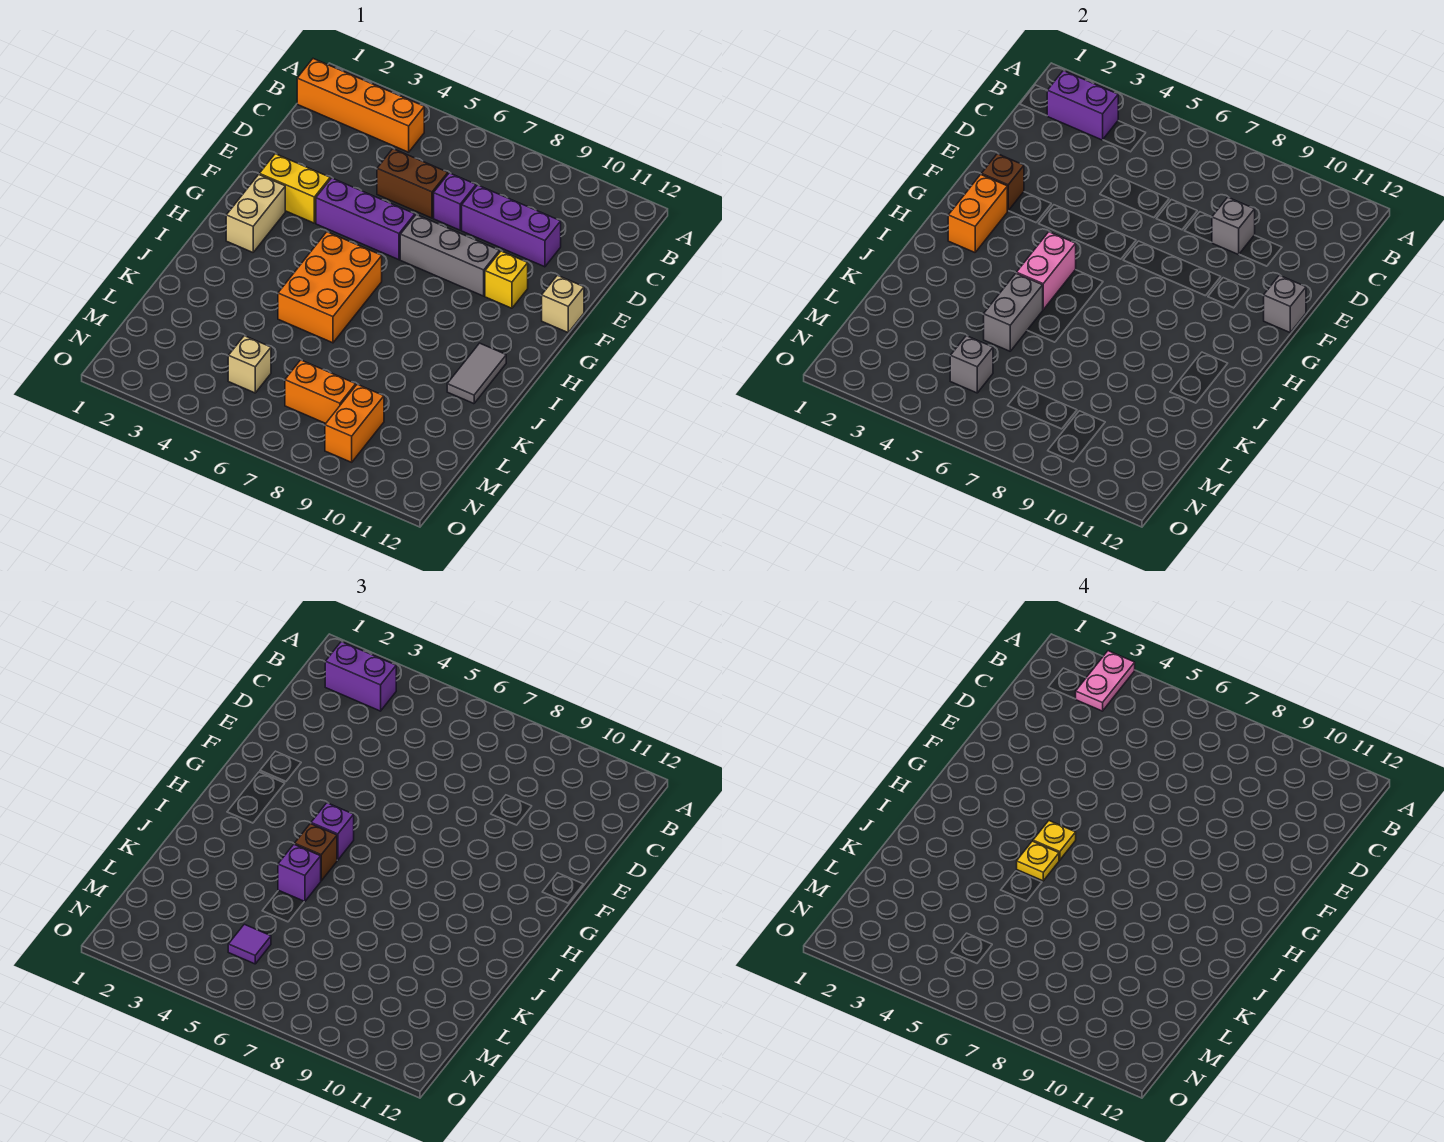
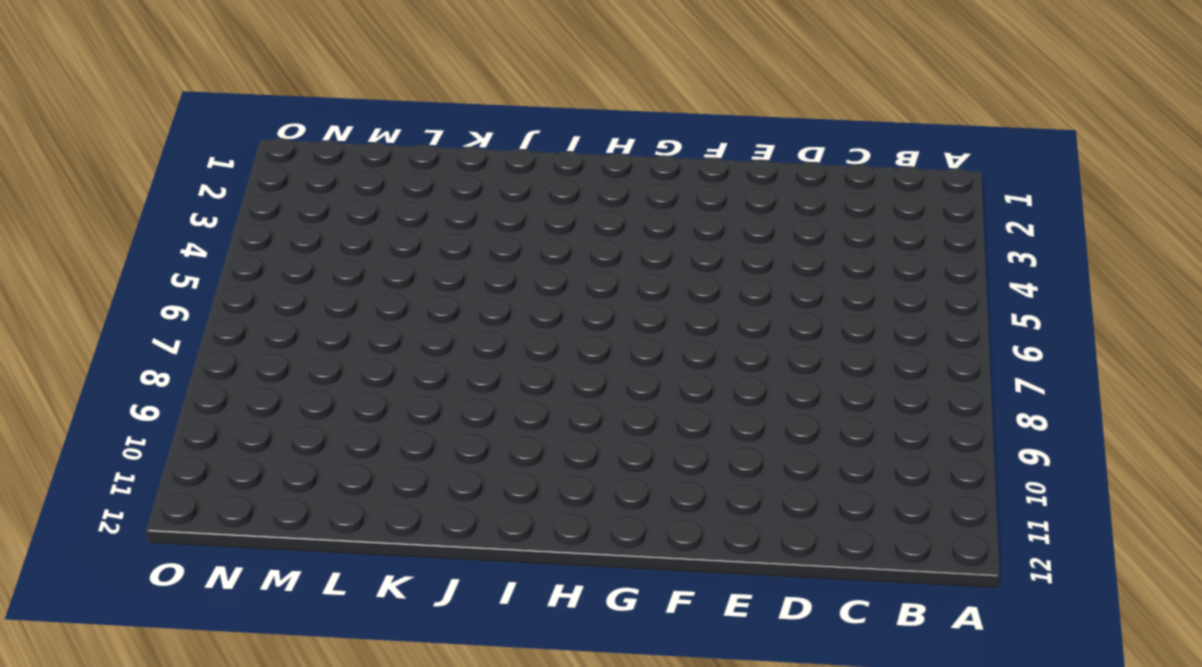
none -> orange brick B1:B4 level 1
none -> brown brick D5:D6 level 1
none -> purple brick D7 level 1
none -> purple brick D8:D10 level 1

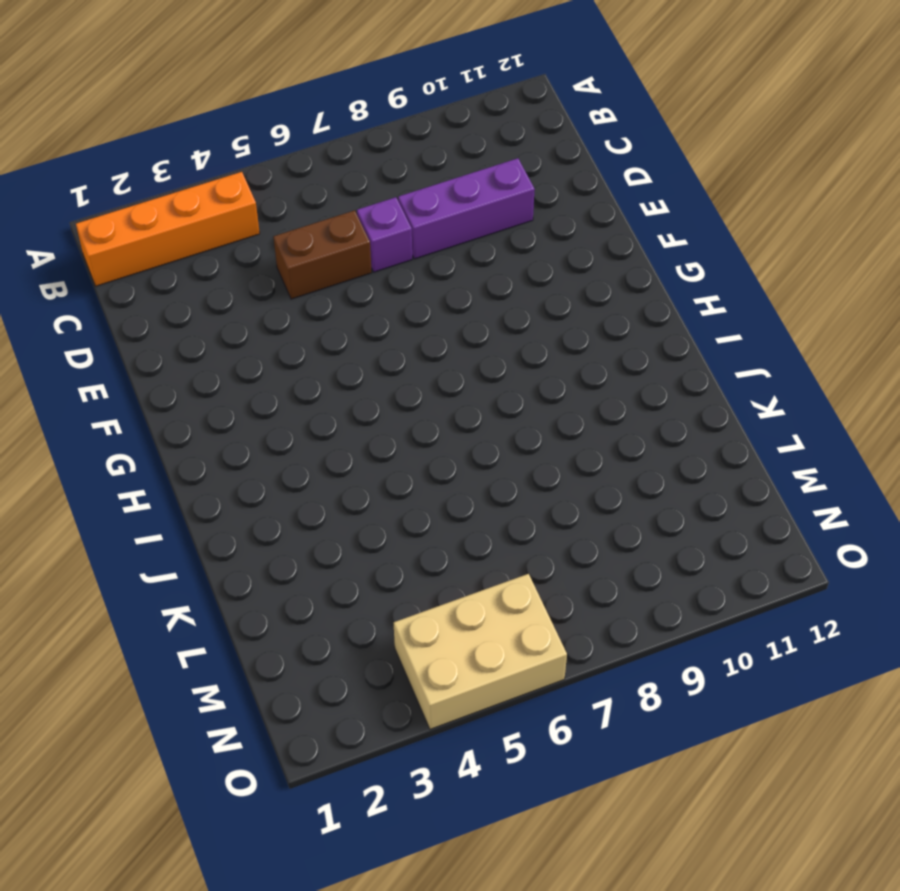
tan brick N4:O6 level 1 -> none
none -> yellow brick F2:F3 level 1
none -> purple brick F4:F6 level 1
none -> grey brick F7:F9 level 1
none -> yellow brick F10 level 1

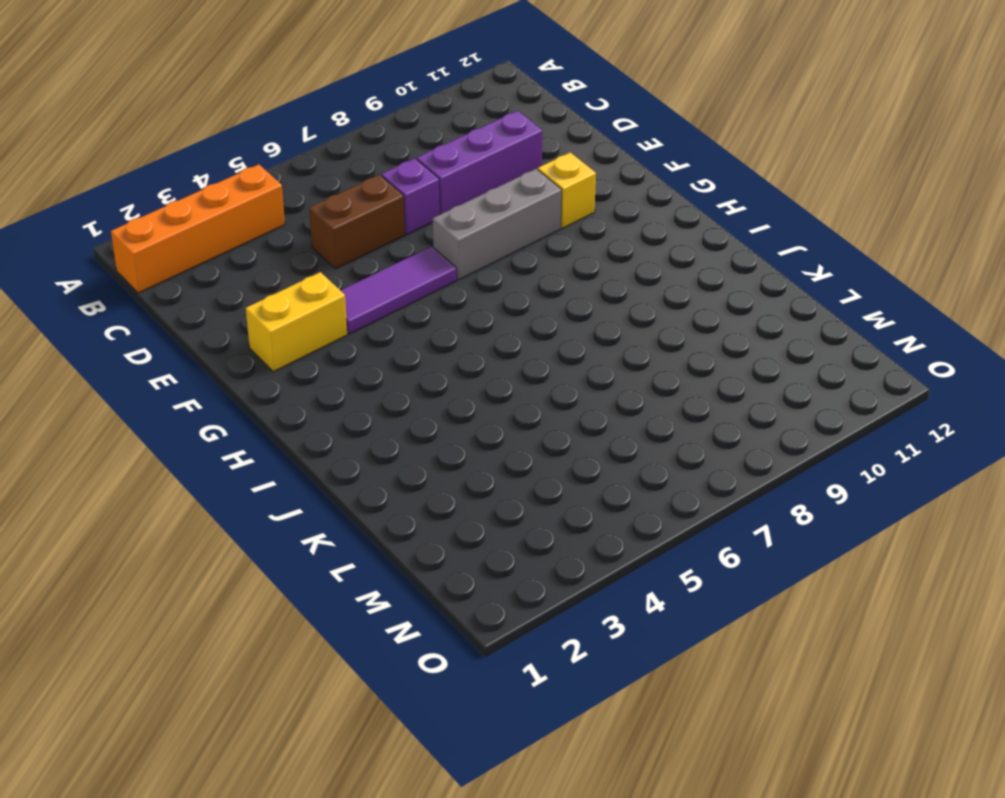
purple tile F4:F6 level 1 -> purple brick F4:F6 level 1
none -> tan brick F12 level 1
none -> tan brick G2:H2 level 1
none -> orange brick H5:J6 level 1
none -> grey tile I11:J11 level 1

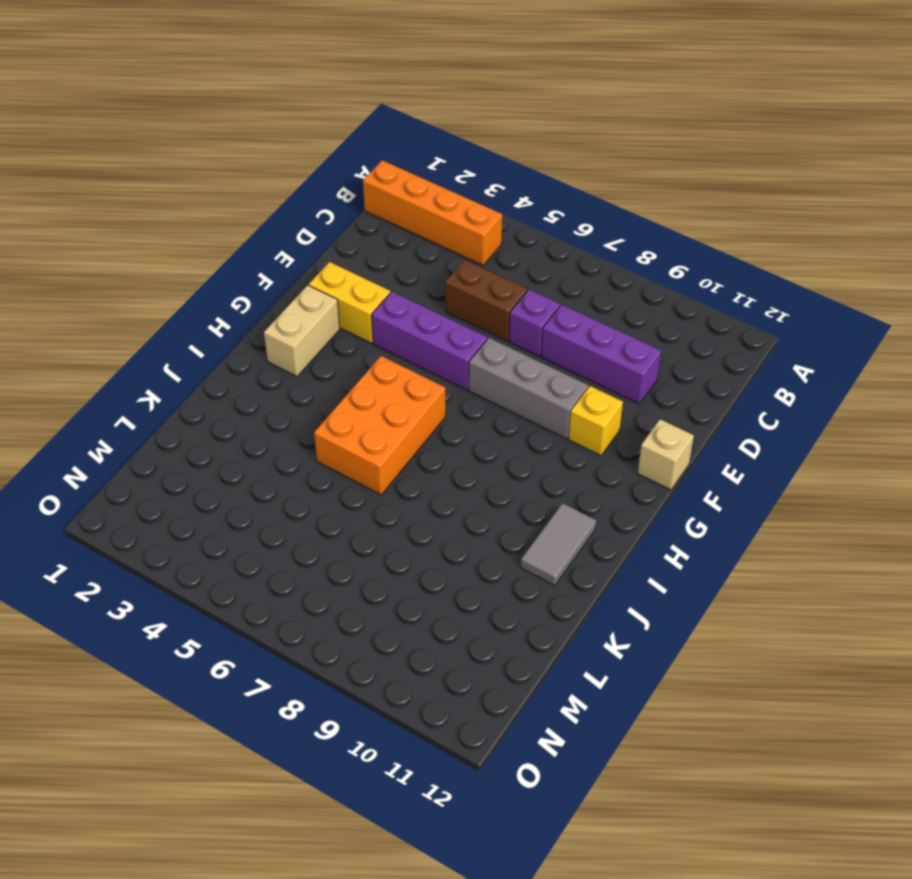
none -> tan brick M5 level 1
none -> orange brick M7:M8 level 1
none -> orange brick M9:N9 level 1
none -> purple brick B2:B3 level 2

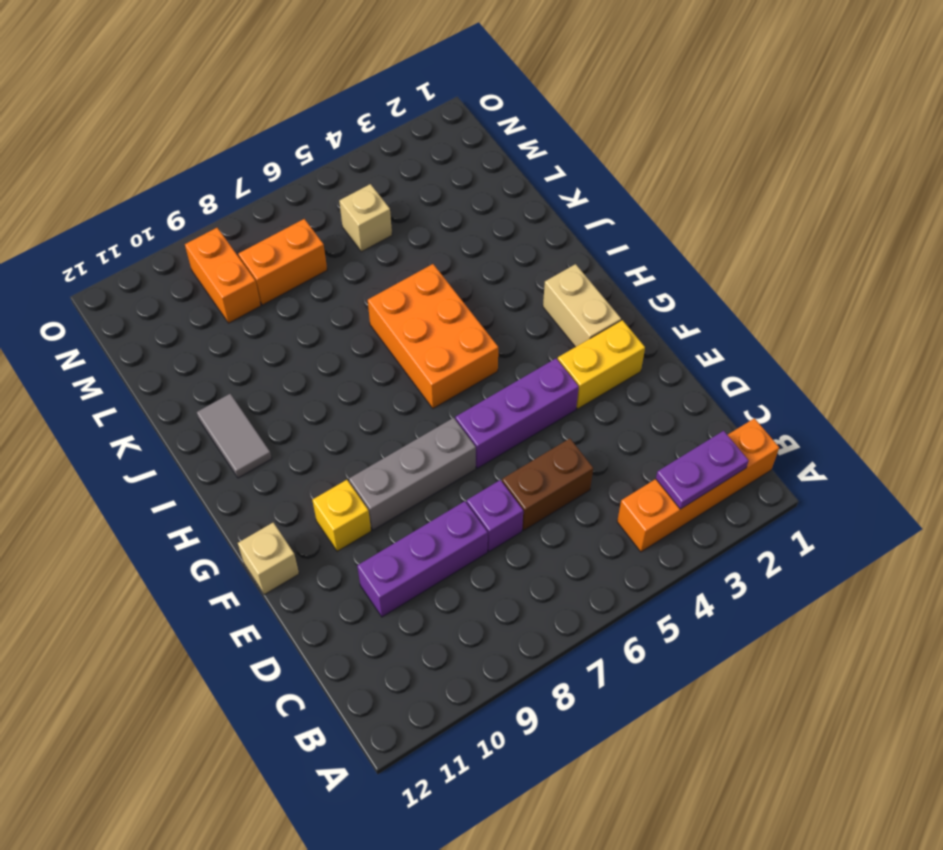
purple plate B2:B3 level 2 -> purple brick B2:B3 level 2
none -> grey brick D9 level 2
none -> brown brick F2 level 2
none -> grey brick F12 level 2
none -> orange brick G2:H2 level 2

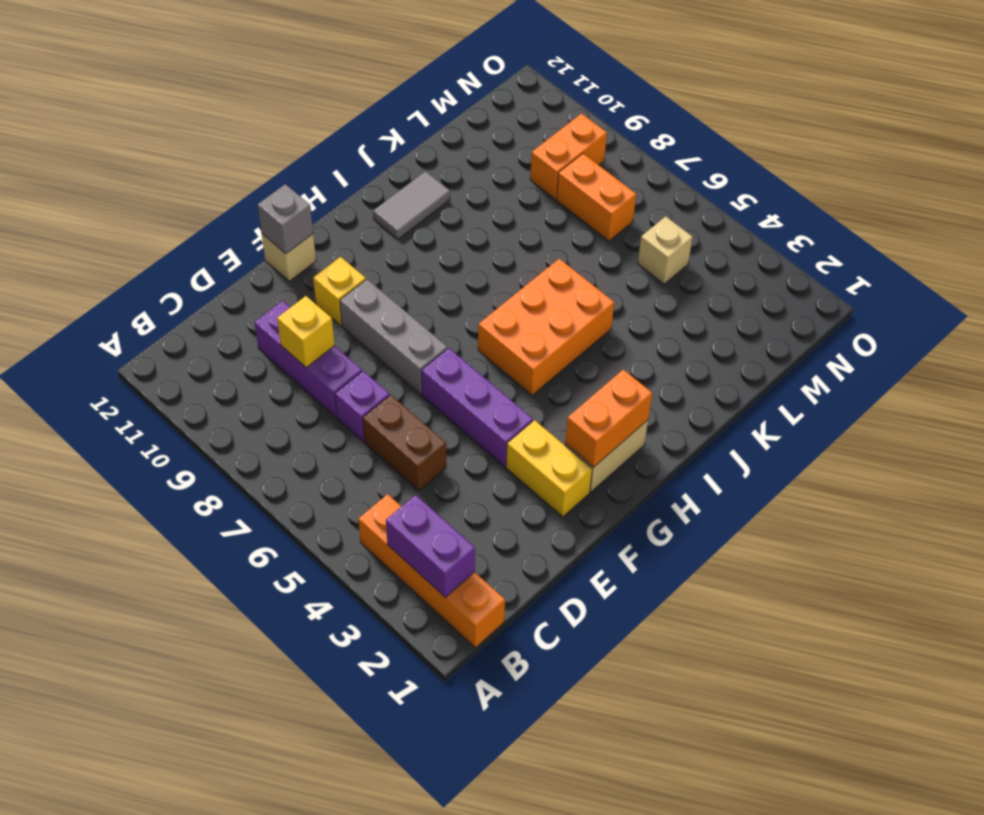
yellow brick D9 level 2 -> grey brick D9 level 2
none -> brown brick F2 level 2
none -> pink brick H5:I5 level 2
none -> grey brick J5:K5 level 2
none -> grey brick M5 level 2

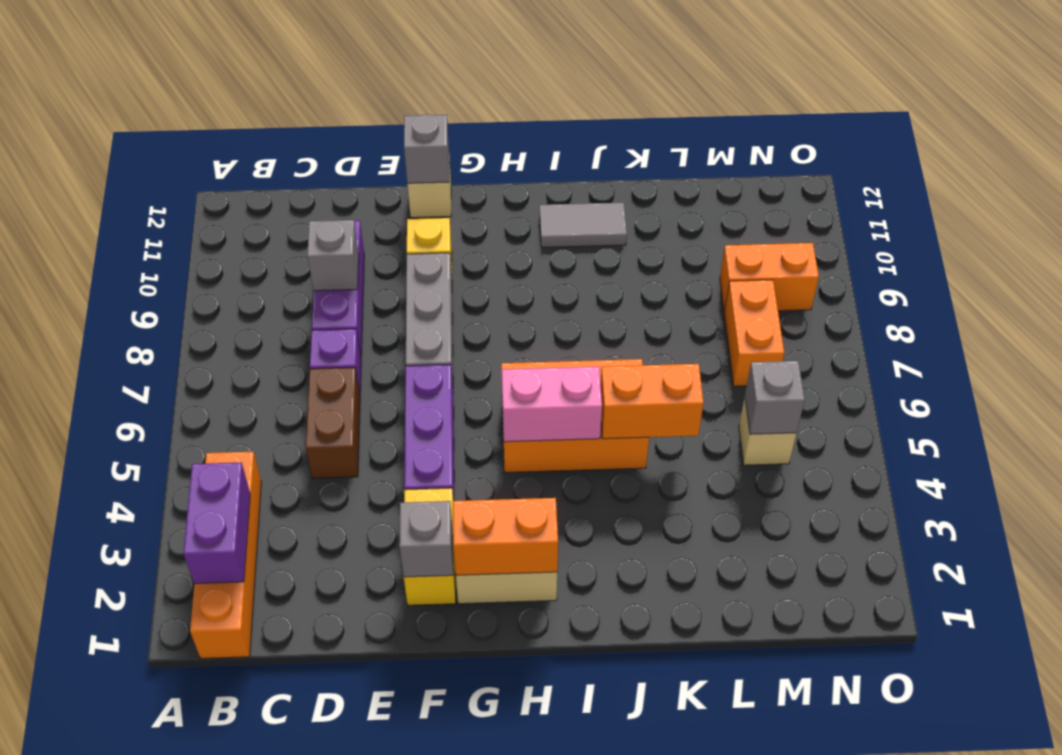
grey brick F2 level 2 -> brown brick F2 level 2
orange brick J5:K5 level 2 -> grey brick J5:K5 level 2
none -> purple brick B2:B3 level 3
none -> purple brick H5 level 3
none -> brown brick I5 level 3
none -> purple brick J5 level 3

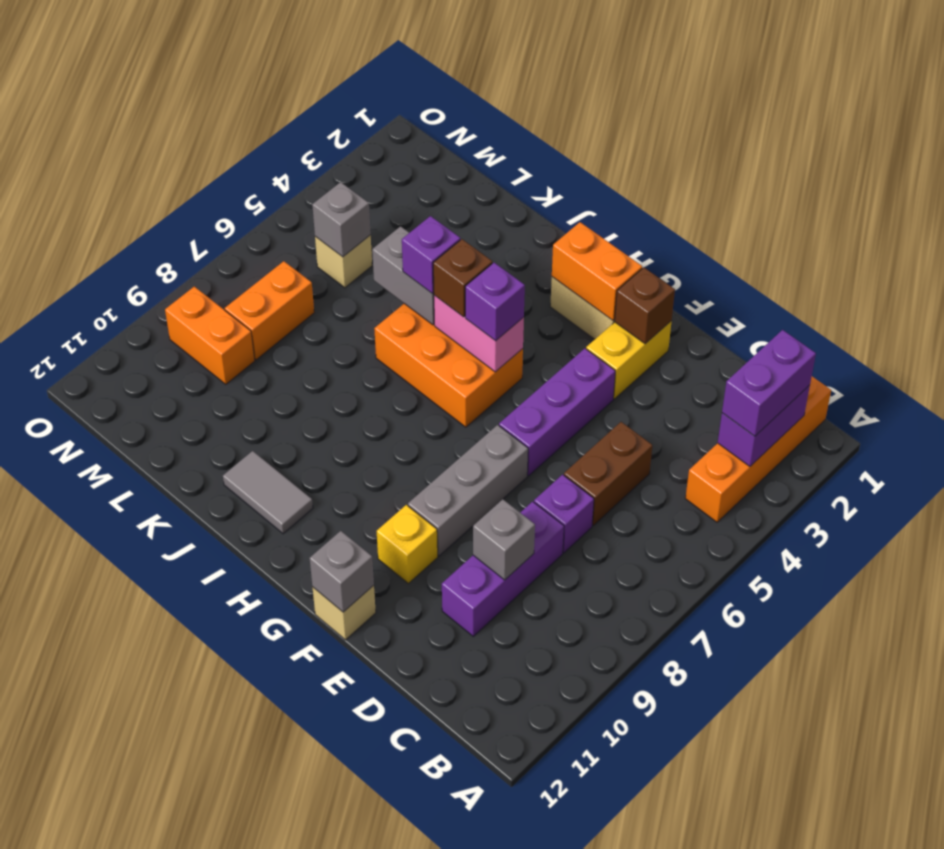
none -> purple tile M5 level 3
none -> pink plate A3:B3 level 4
none -> yellow plate H5 level 4
none -> yellow plate I5 level 4

